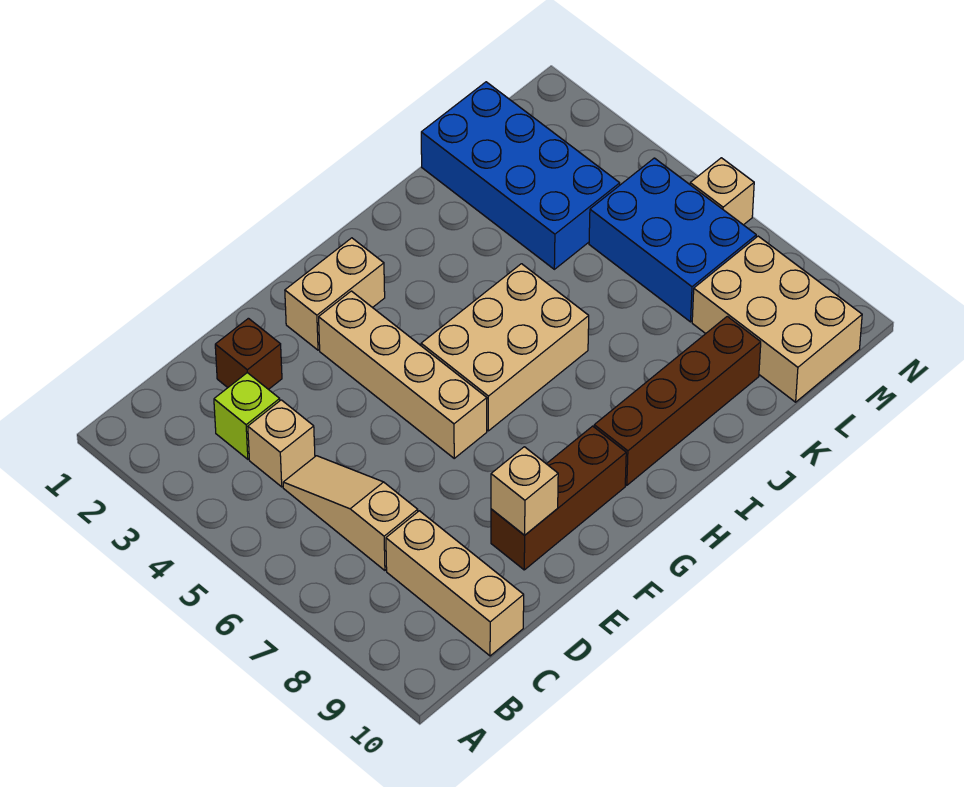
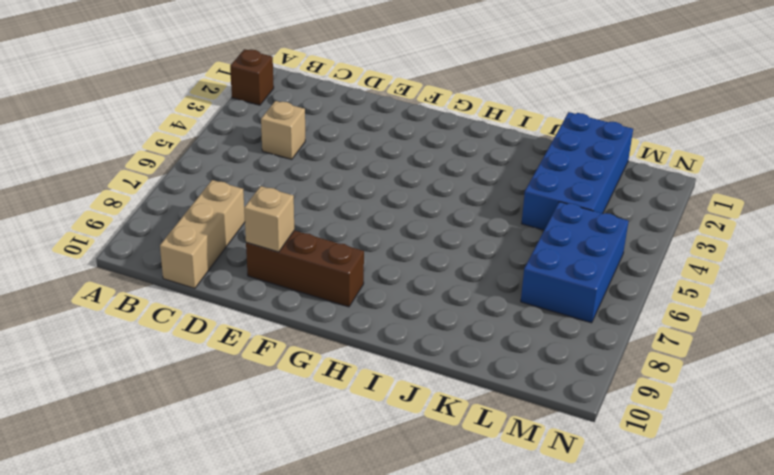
brown brick A2 level 1 -> brown brick D2 level 1
none -> lime brick C3 level 1
none -> tan slope C5:C7 level 1 top 7
none -> tan brick F2:G2 level 1

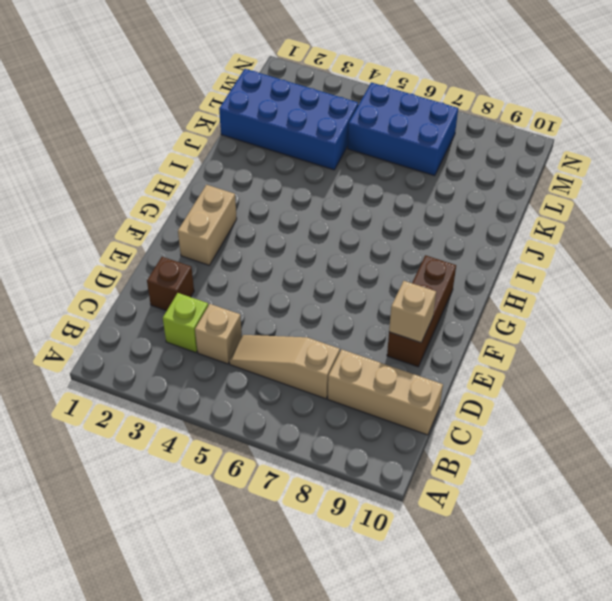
none -> tan brick F3:F6 level 1
none -> tan brick G5:I6 level 1
none -> brown brick H9:K9 level 1

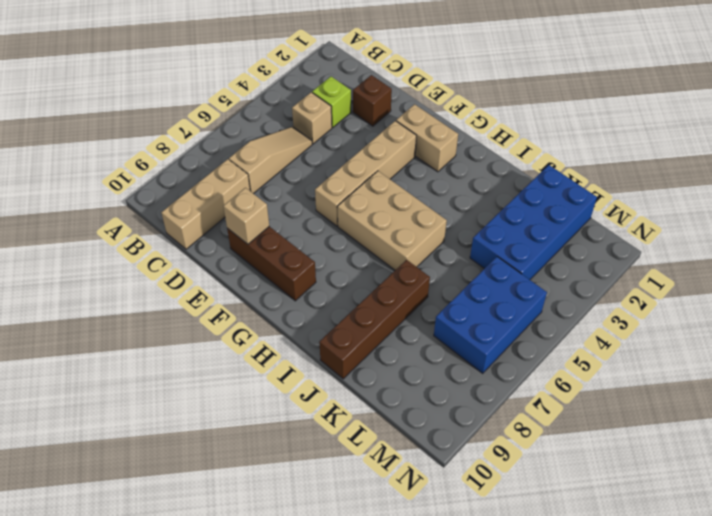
brown brick J7:J10 level 1 -> brown brick H9:K9 level 1
none -> tan brick L8:M10 level 1
none -> tan brick N6 level 1

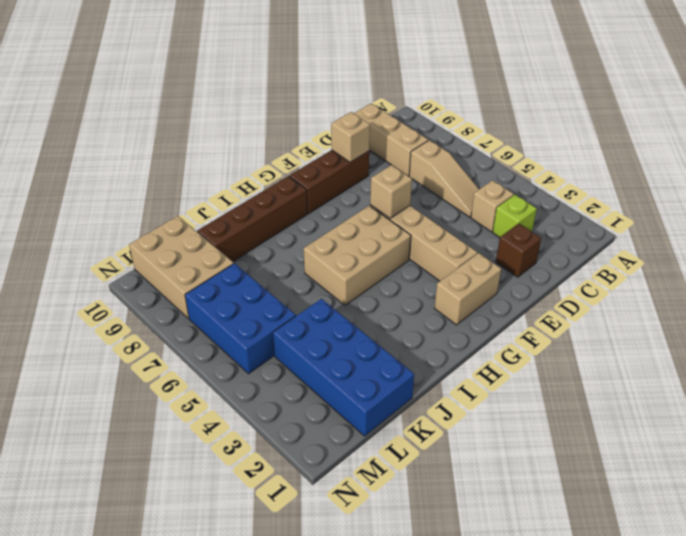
tan brick F6 level 2 -> tan brick N6 level 1

